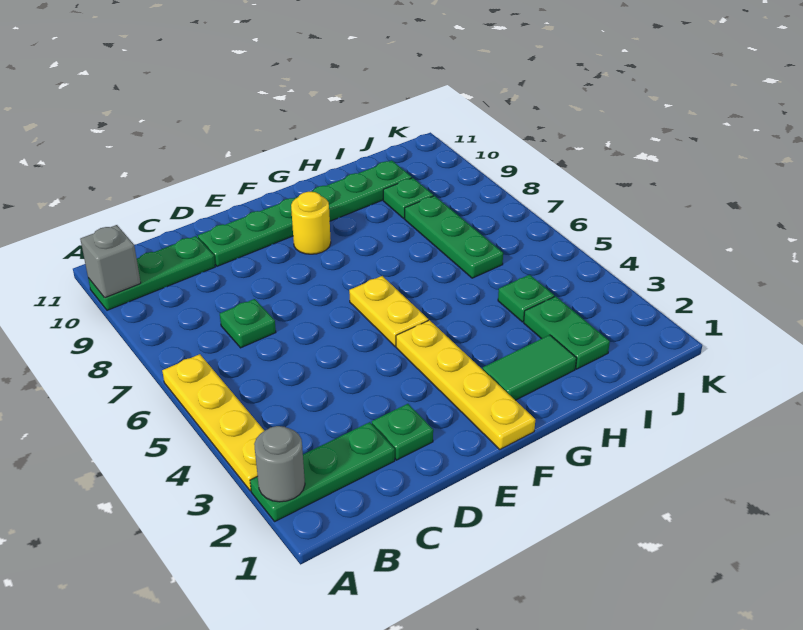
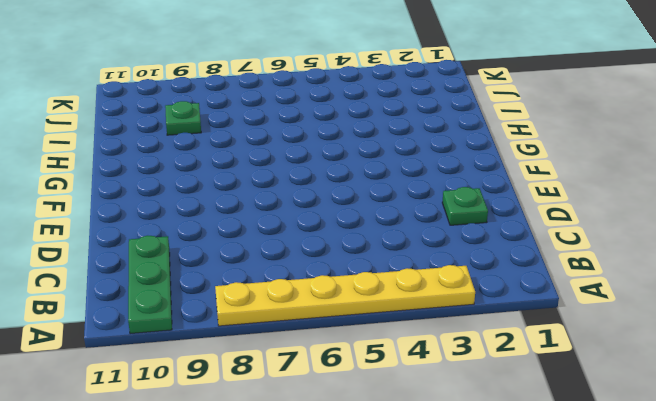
yellow plate A3:A8 level 1 -> yellow plate A3:A6 level 1
none -> green plate A2:C2 level 1
none -> green plate C7 level 1
none -> green plate D10:I10 level 1

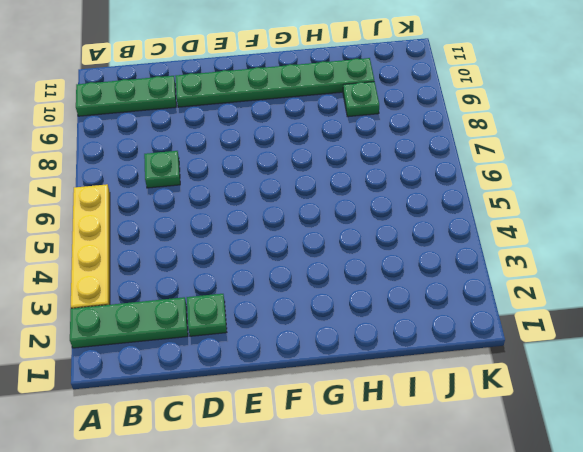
none -> yellow plate F1:F4 level 1
none -> yellow plate F5:F6 level 1
none -> yellow round brick F9 level 1

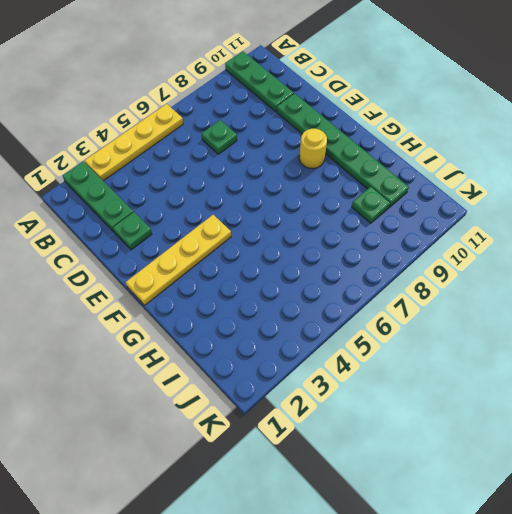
none -> yellow plate F5:F6 level 1
none -> green tile G2:H2 level 1
none -> green plate I2:I3 level 1

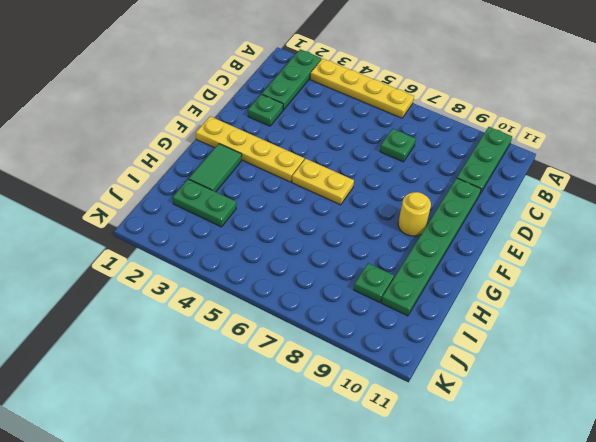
none -> green plate I4 level 1
none -> green plate I6:I8 level 1
none -> grey round brick A2 level 2

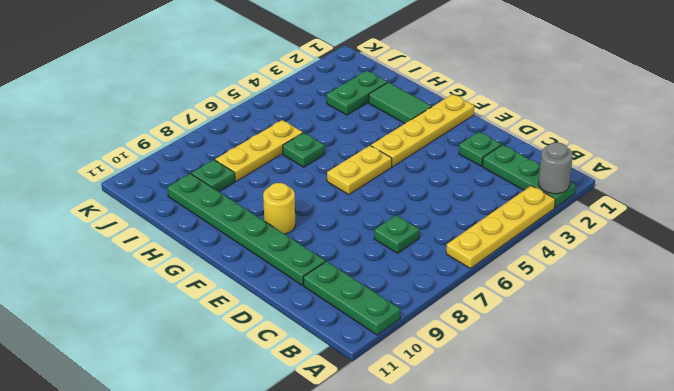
green plate H6 level 1 -> green plate I4 level 1
yellow plate I6:I8 level 1 -> green plate I6:I8 level 1
none -> grey brick A10 level 2

